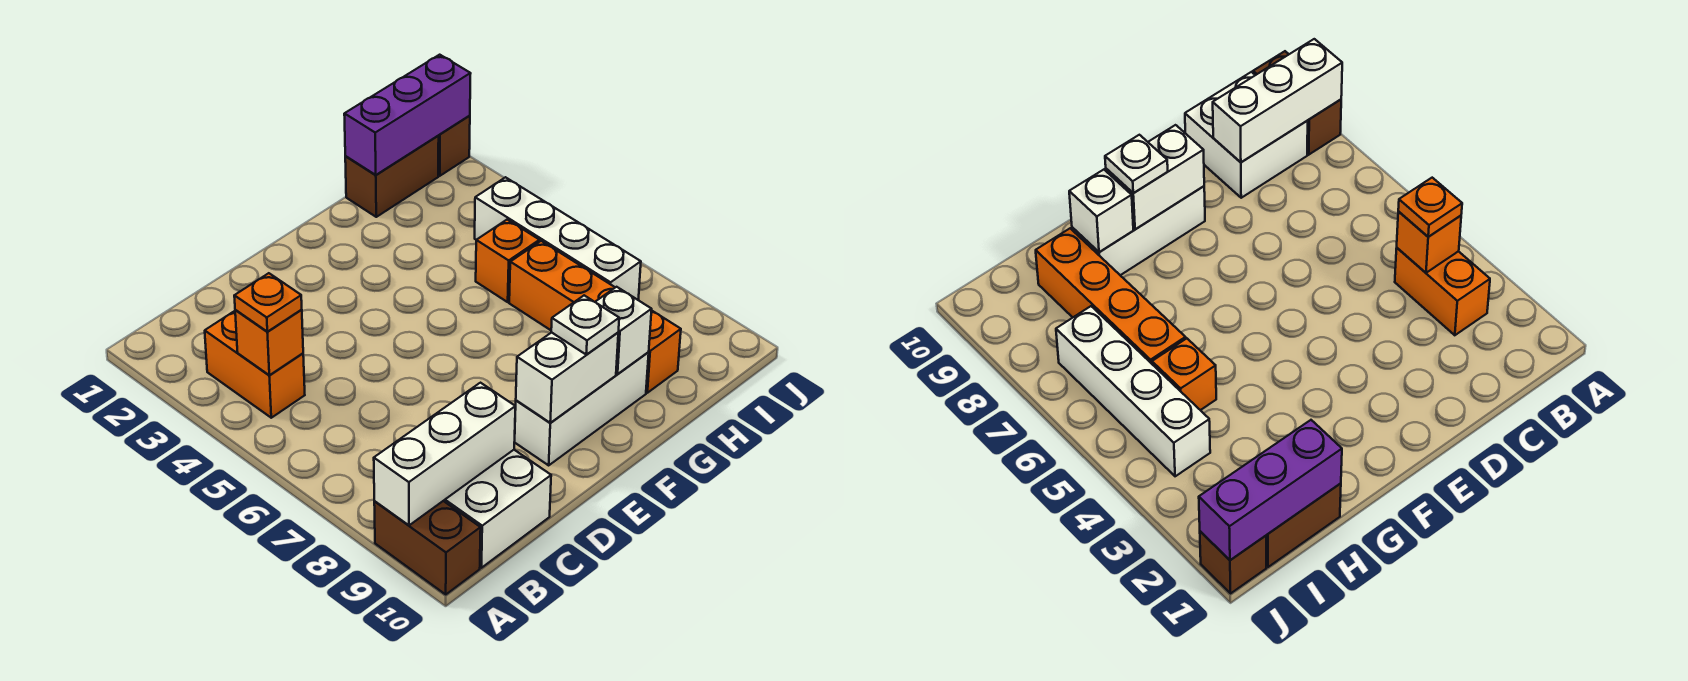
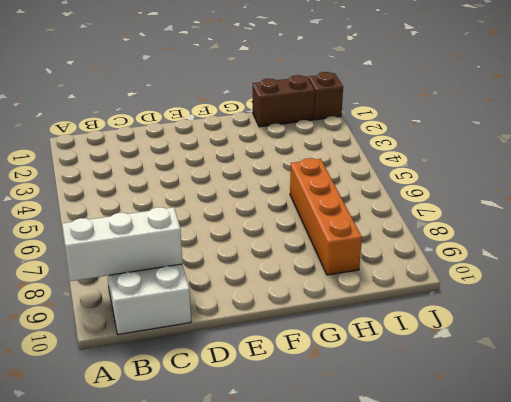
none -> brown brick A9:A10 level 1
none -> orange brick B3:B4 level 1
none -> white brick E9:G9 level 1

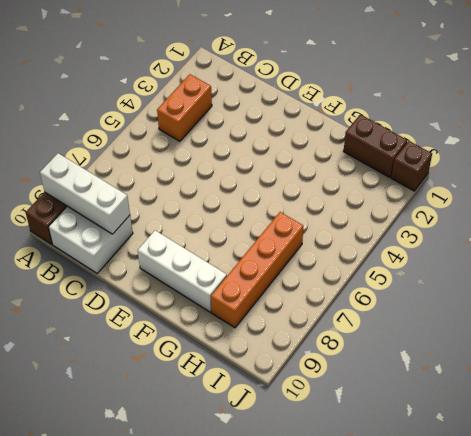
none -> orange brick H5 level 1
none -> white brick I4:I7 level 1
none -> orange brick B4 level 2

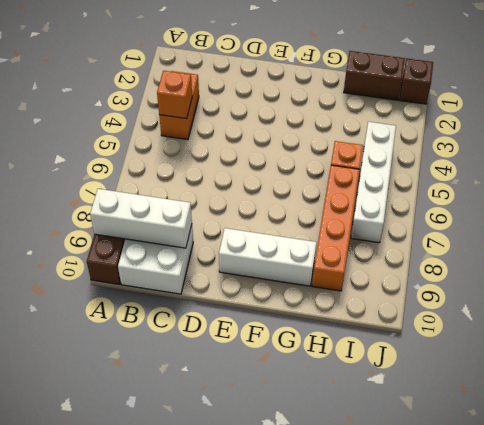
none -> white brick E9:F9 level 2
none -> white brick G9 level 2
none -> purple brick H1:J1 level 2

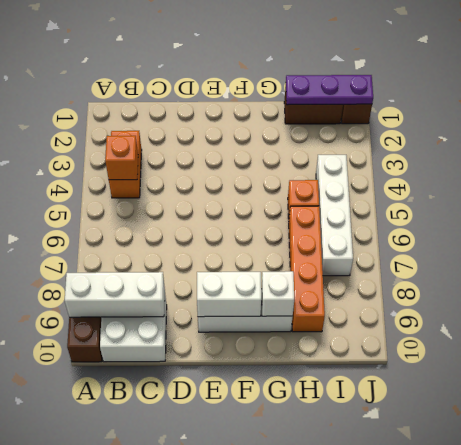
purple plate H1:J1 level 2 -> purple brick H1:J1 level 2
none -> orange plate B4 level 3
none -> white plate F9 level 3

